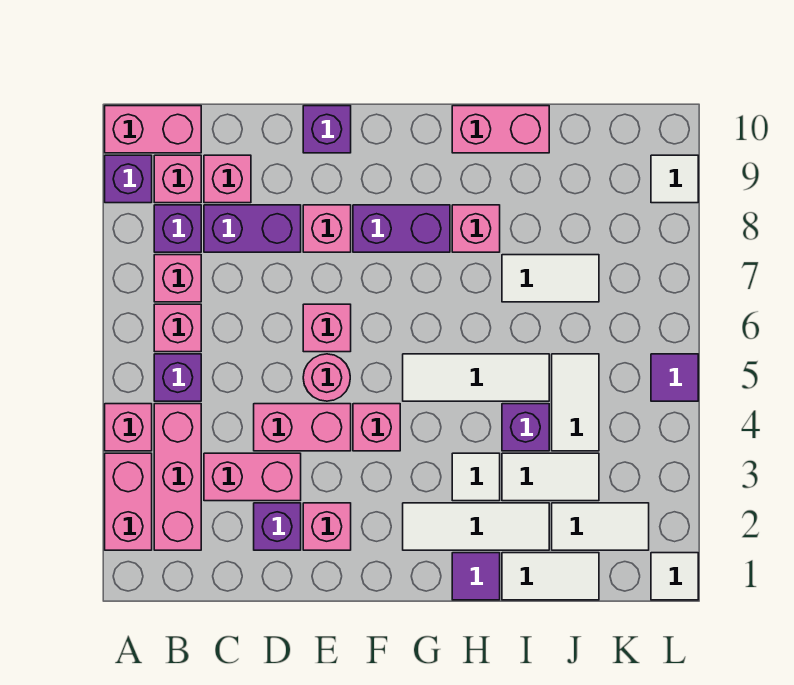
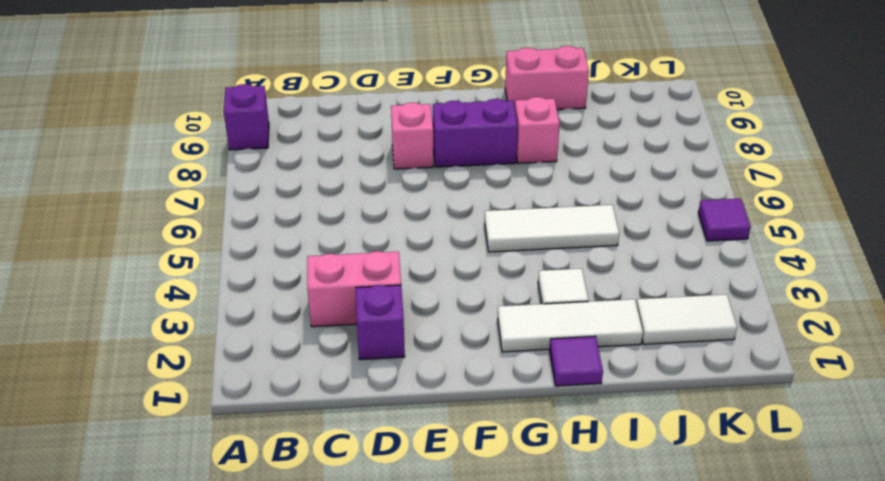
none -> pink brick A2:A3 level 1
none -> pink brick A4 level 1
none -> pink brick A10:B10 level 1
none -> pink brick B2:B4 level 1

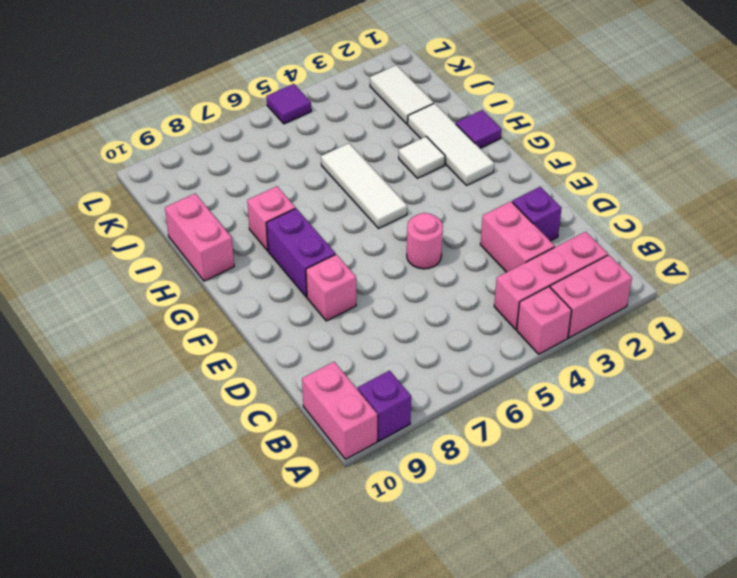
none -> purple brick B5 level 1
none -> pink brick B6 level 1
none -> pink brick B7 level 1
none -> purple brick B8 level 1

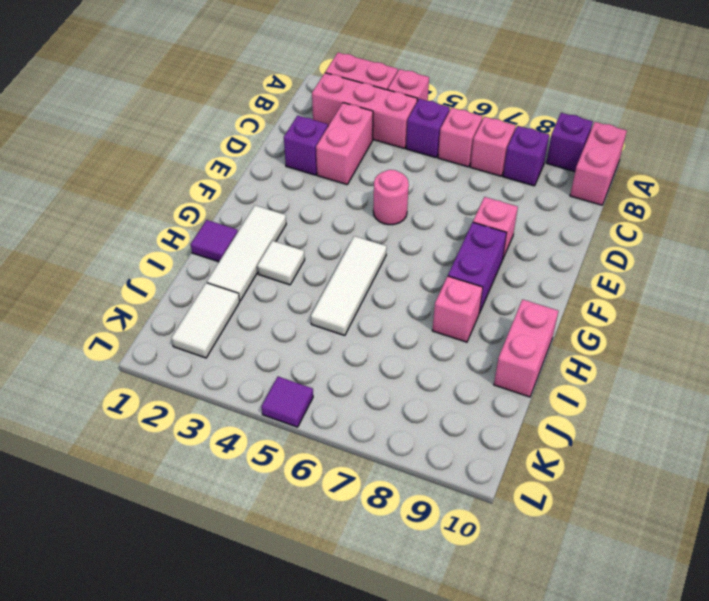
none -> pink brick B9 level 1
none -> purple brick C8:D8 level 1
none -> pink brick C9 level 1
none -> pink brick D4:E4 level 1

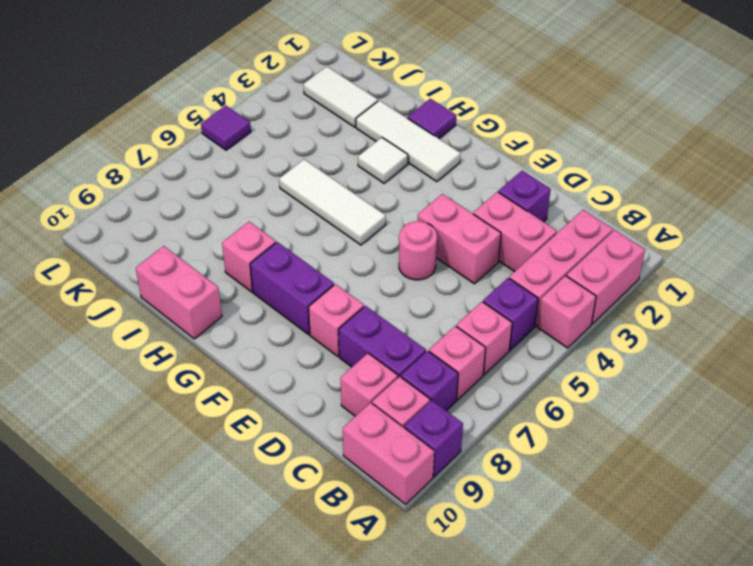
none -> pink brick E2 level 1
none -> pink brick E6 level 1
none -> purple brick E10 level 1
none -> pink brick F4 level 1

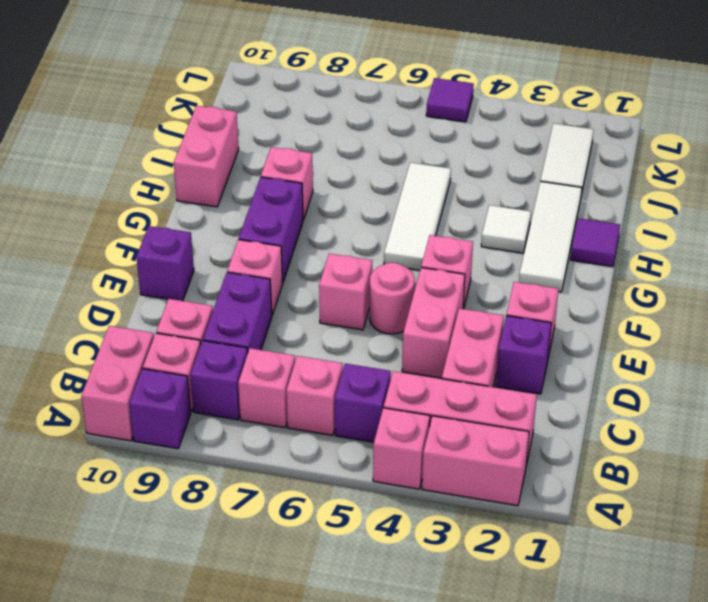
none -> white tile I1:J1 level 1
none -> white tile I3:J3 level 1
none -> purple brick I4 level 1
none -> white tile I7:J7 level 1

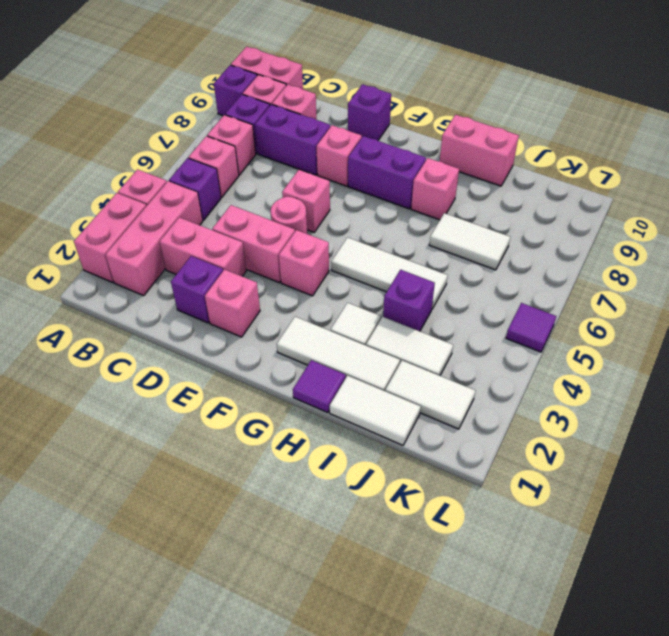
none -> white tile J4:J5 level 1
none -> white tile L1 level 1
none -> white tile L9 level 1

